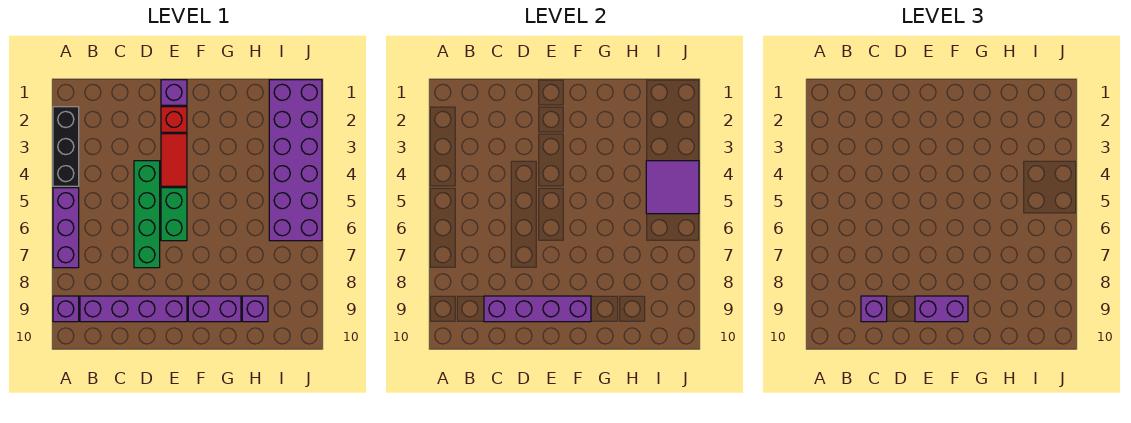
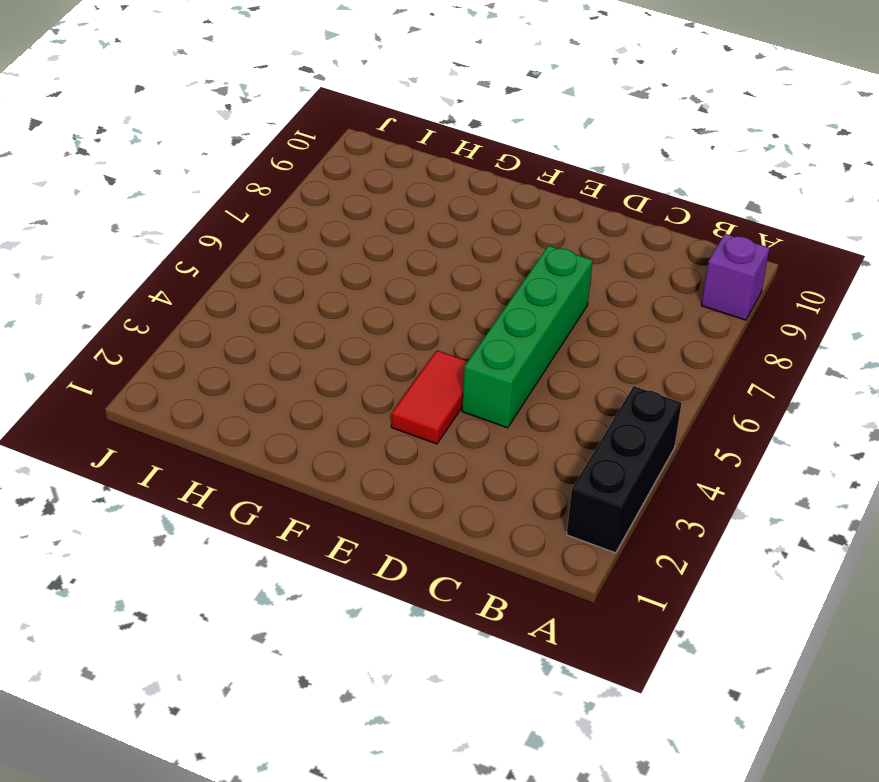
none -> purple brick A5:A7 level 1
none -> purple brick B9:E9 level 1
none -> purple brick E1 level 1

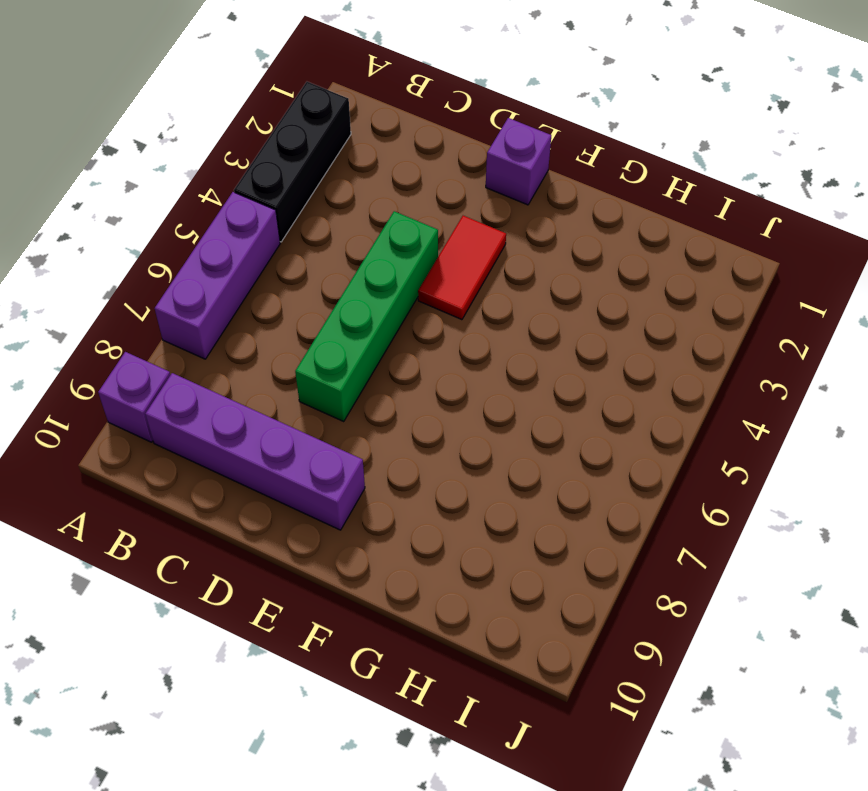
none -> red brick E2 level 1
none -> green brick E5:E6 level 1
none -> purple brick F9:G9 level 1

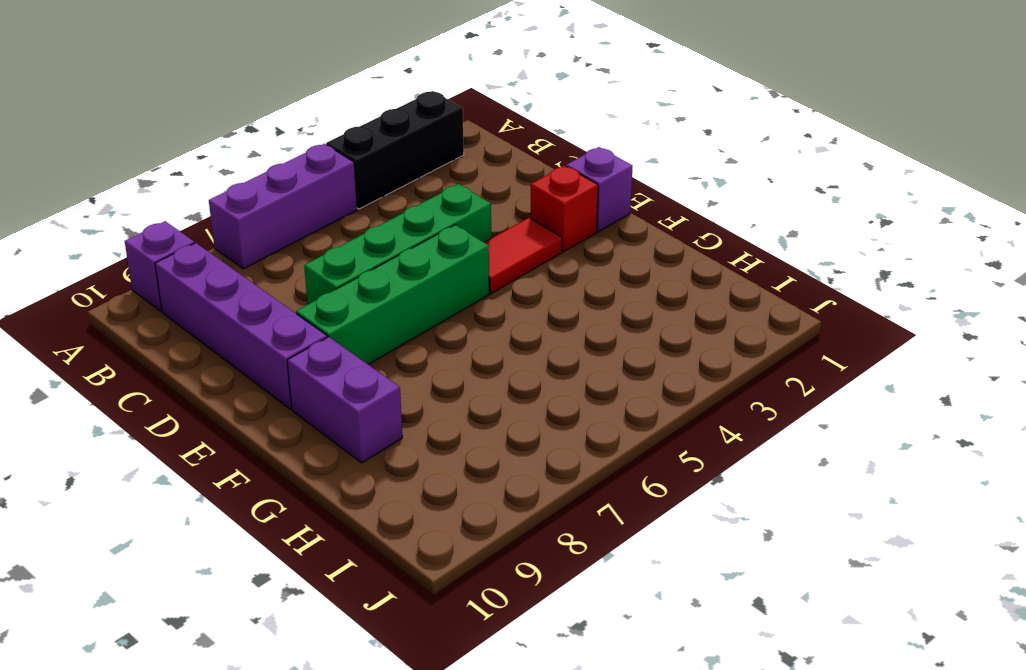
green brick E5:E8 level 1 -> green brick E5:E6 level 1
none -> purple brick H9 level 1
none -> purple brick I1:J6 level 1
none -> purple brick C9:F9 level 2

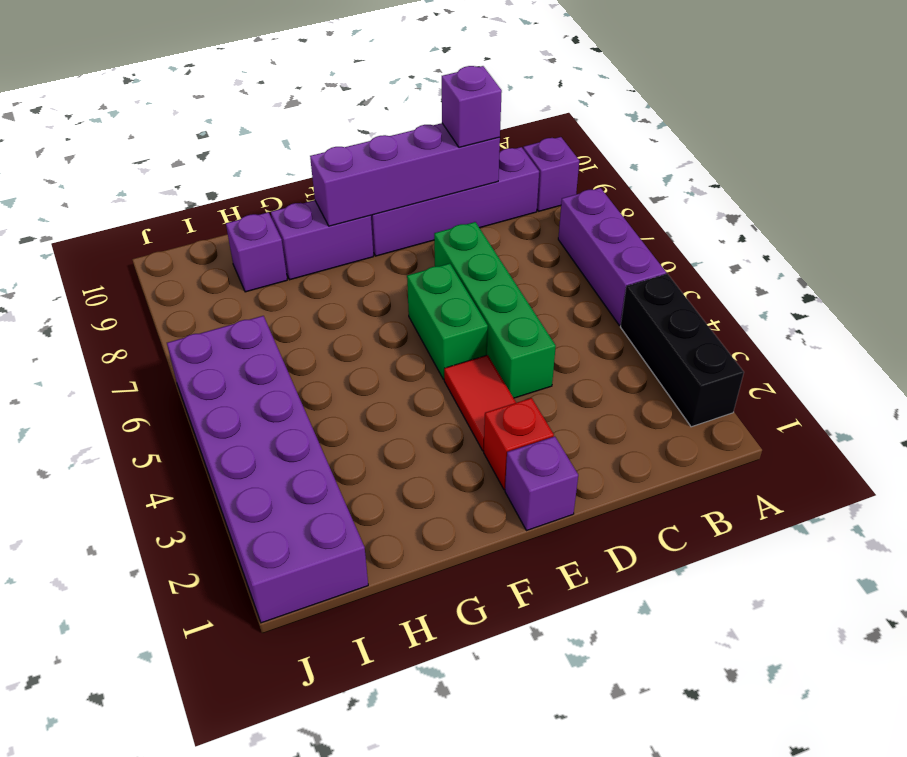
none -> purple tile I4:J5 level 2
none -> purple brick E9:F9 level 3

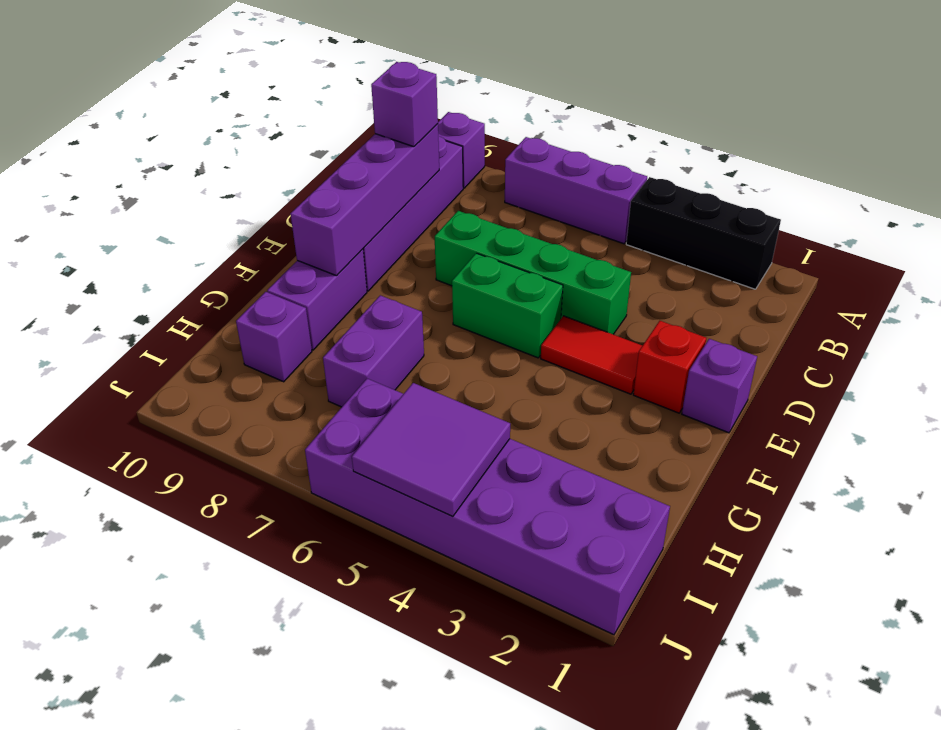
purple brick G7:H7 level 1 -> purple brick E9:F9 level 3

